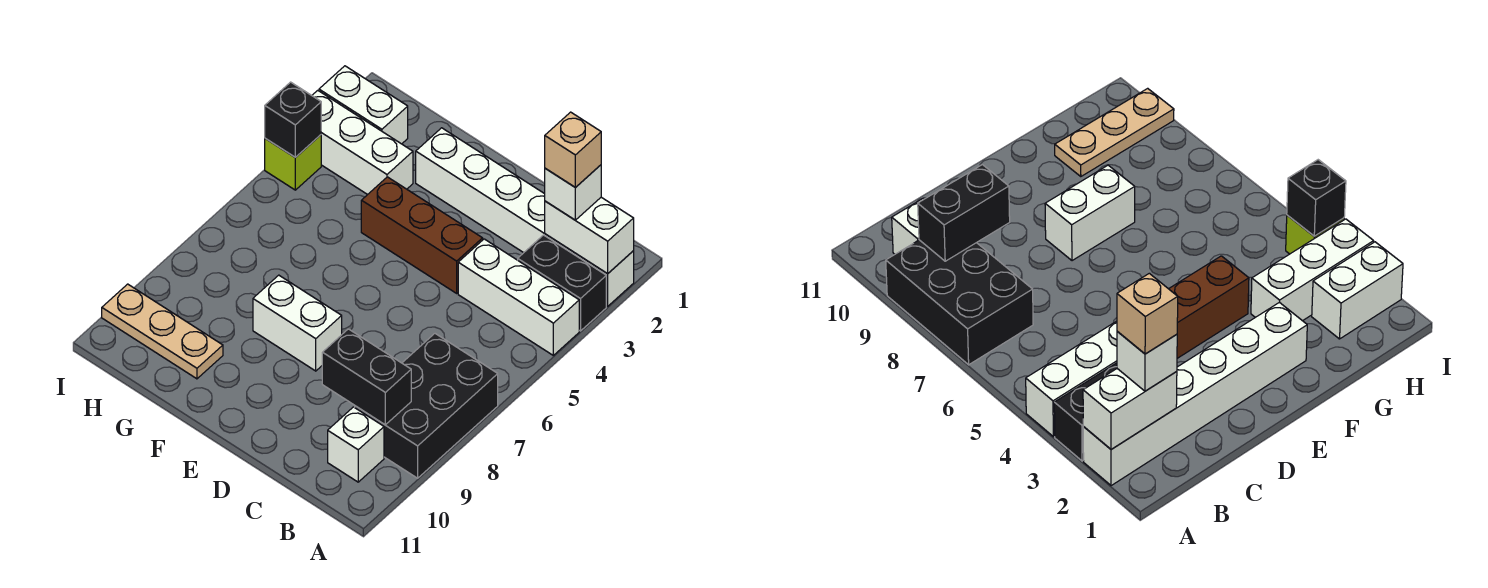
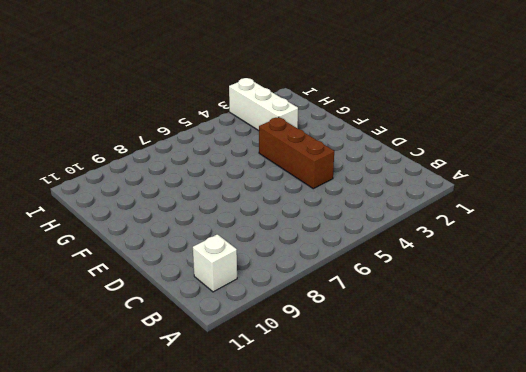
none -> white brick A2:F2 level 1
none -> black brick A3:B3 level 1
none -> white brick A4:C4 level 1

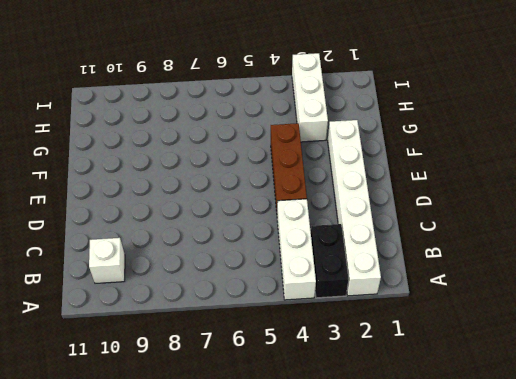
none -> black brick A7:B9 level 1
none -> white brick E8:F8 level 1
none -> tan plate G10:I10 level 1

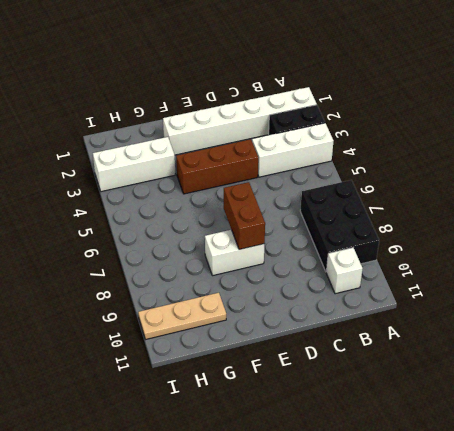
brown brick E7:E8 level 2 -> none
none -> white brick H2:I2 level 1
none -> lime brick I4 level 1
none -> white brick A2:B2 level 2

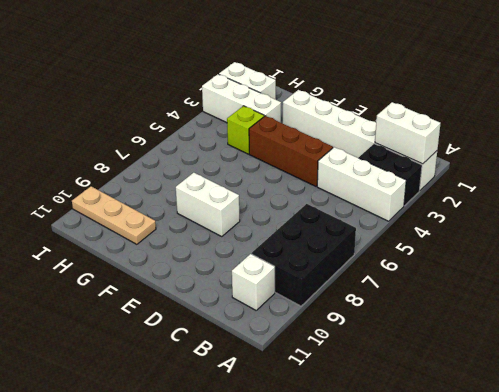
lime brick G4 level 1 -> lime brick I4 level 1
none -> black brick B9:C9 level 2
none -> black brick I4 level 2
none -> white brick B2 level 3

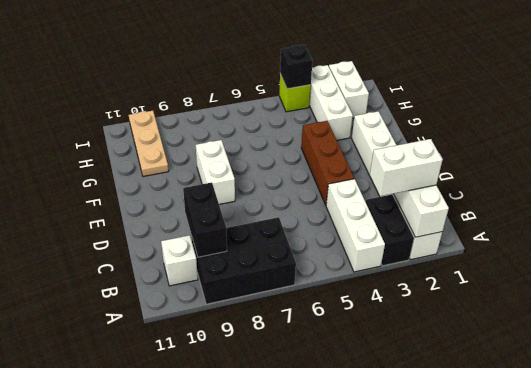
white brick B2:B3 level 3 -> white brick B2 level 3
none -> tan brick B2 level 4

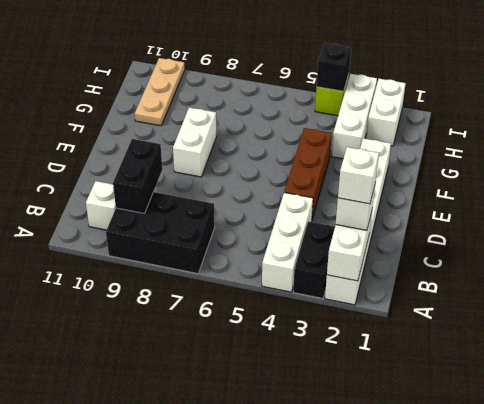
white brick B2 level 4 -> tan brick B2 level 4

